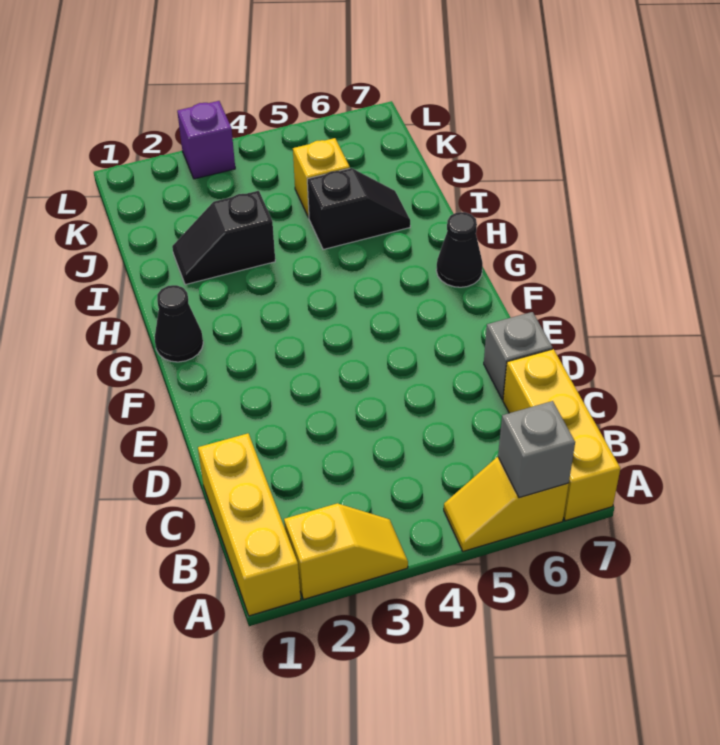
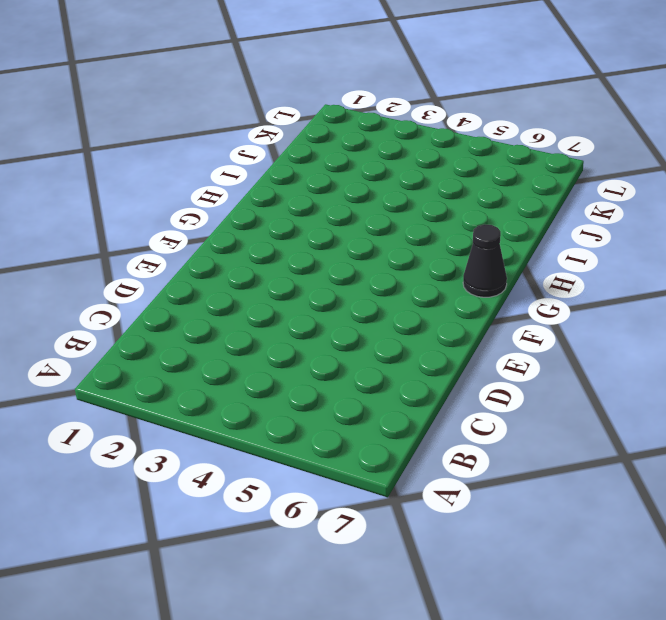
none -> yellow brick A1:C1 level 1
none -> yellow slope A2:A3 level 1 top 2
none -> yellow slope A5:A6 level 1 top 6

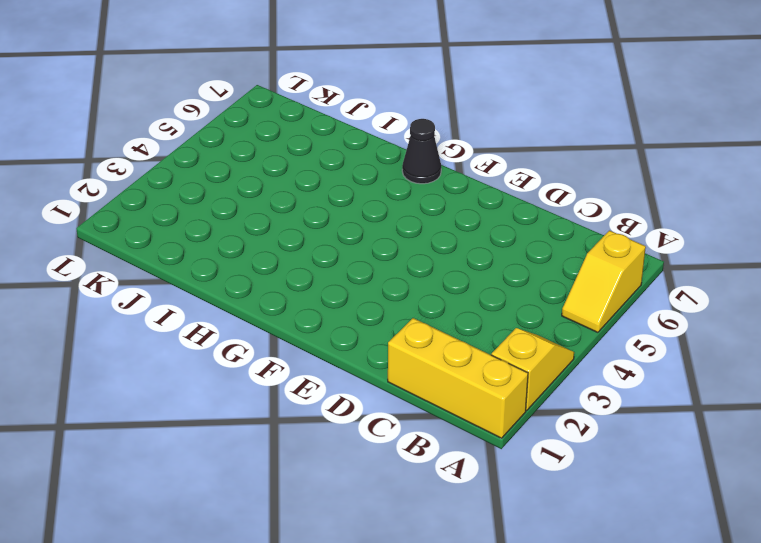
none -> yellow brick A7:C7 level 1
none -> grey brick D7 level 1
none -> black cone G1 level 1

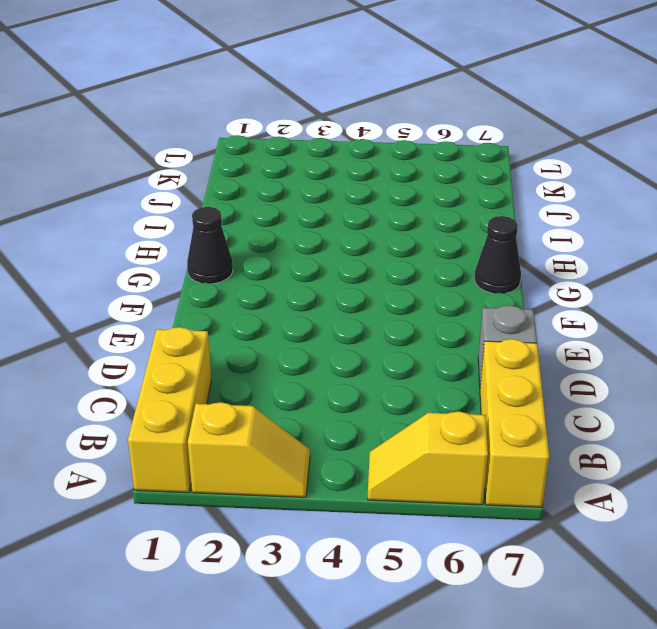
none -> black slope I2:I3 level 1 top 3
none -> black slope I5:I6 level 1 top 5
none -> yellow brick J5 level 1

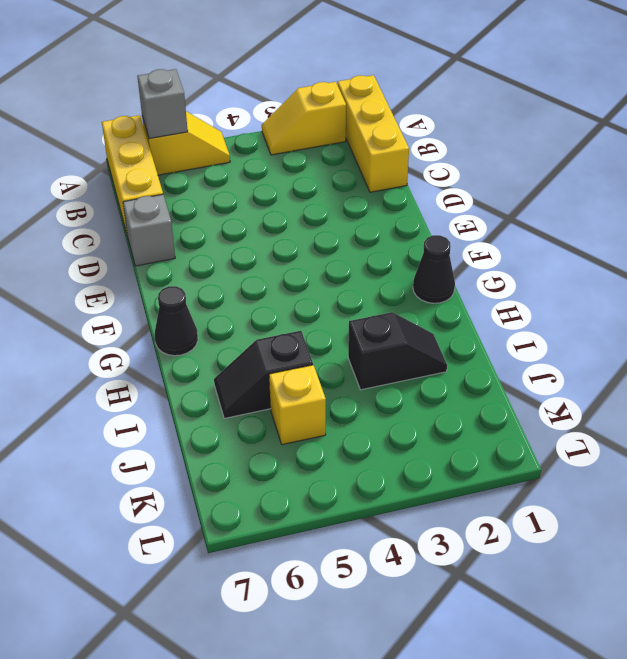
none -> purple brick L3 level 1

